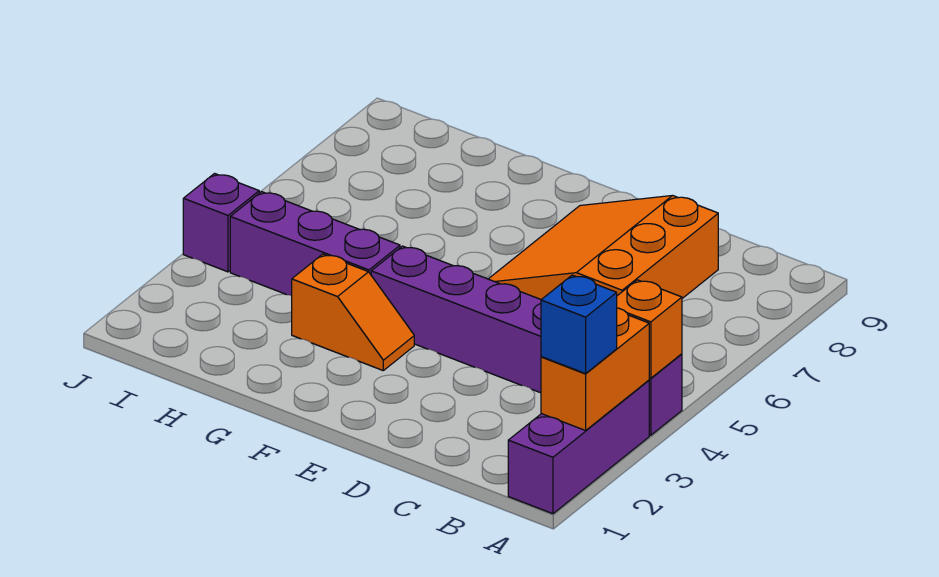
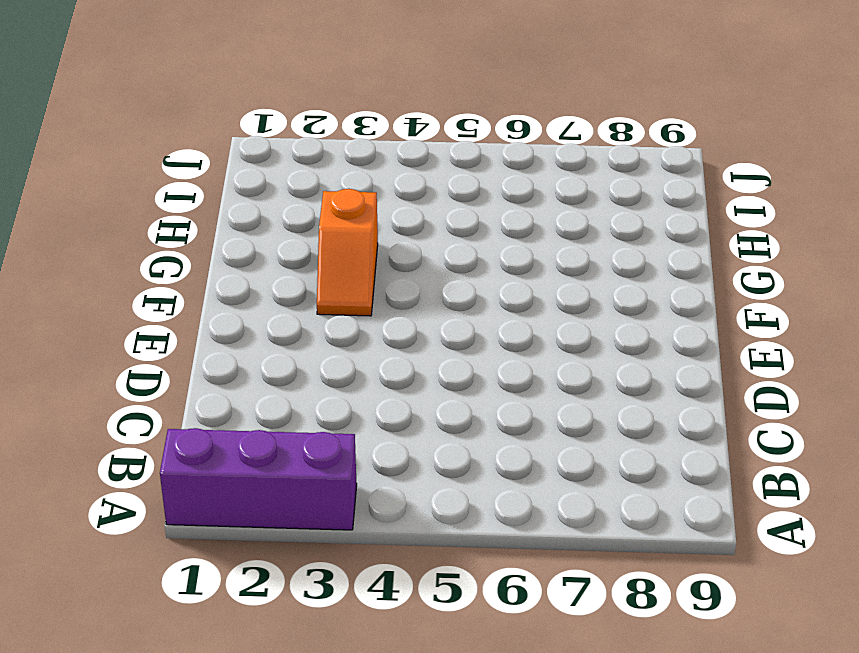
none -> purple brick A4:F4 level 1
none -> orange slope C6:E8 level 1 top C

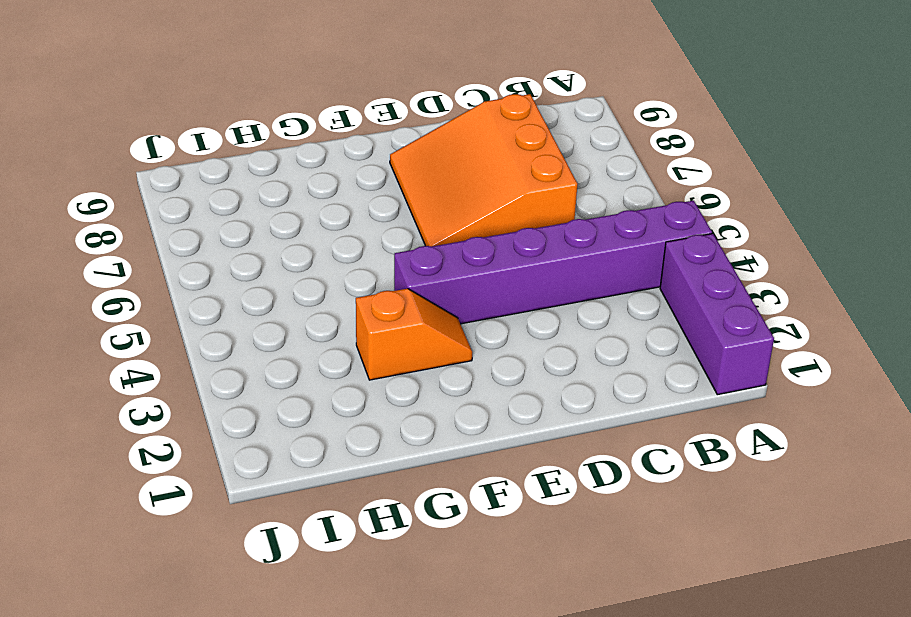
none -> purple brick G4:I4 level 1
none -> purple brick J4 level 1

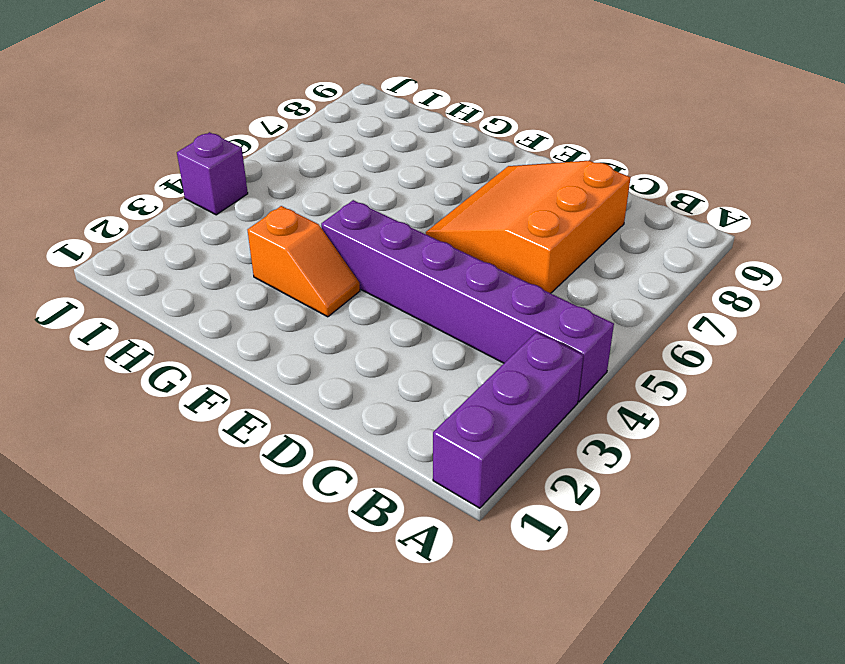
none -> purple brick G4:I4 level 1
none -> orange brick A2:A3 level 2

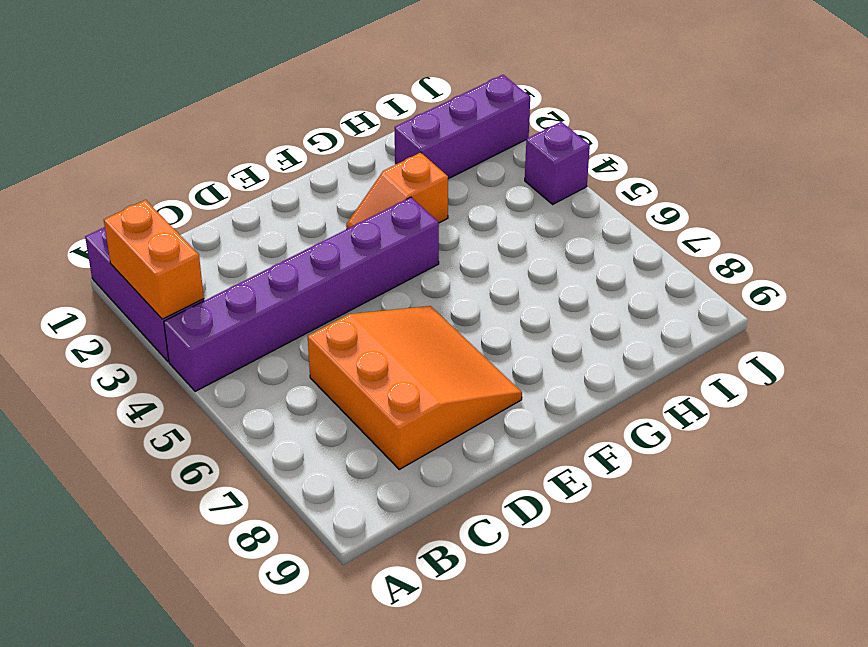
purple brick H2:J2 level 1 -> purple brick G4:I4 level 1
none -> orange brick A4 level 2
none -> blue brick A2 level 3

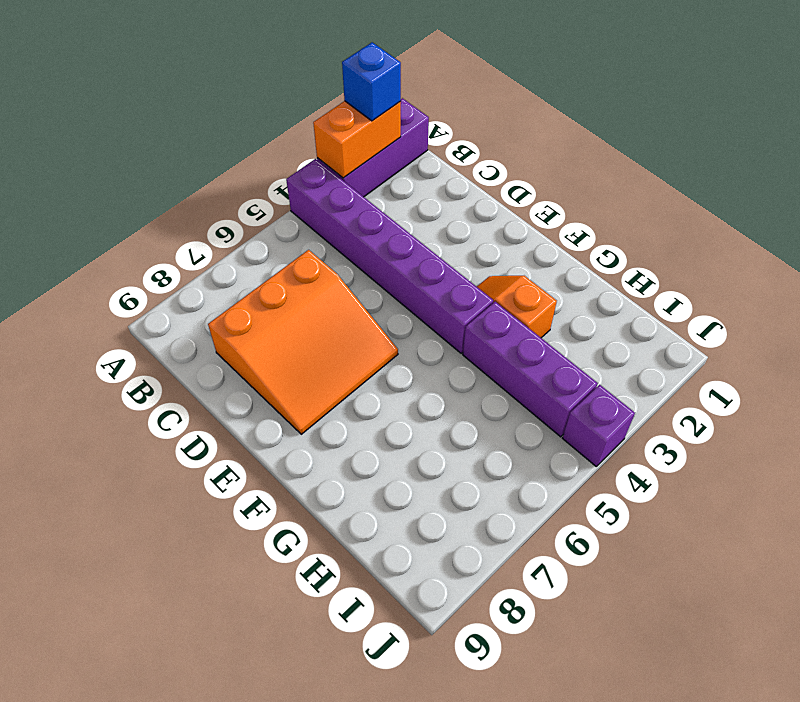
none -> orange brick A4 level 2

